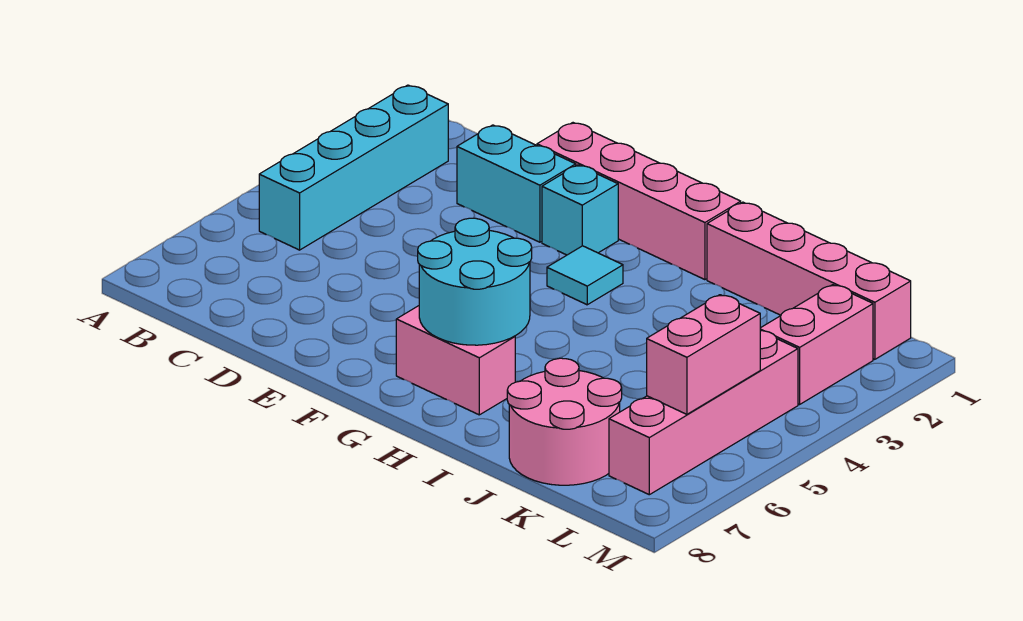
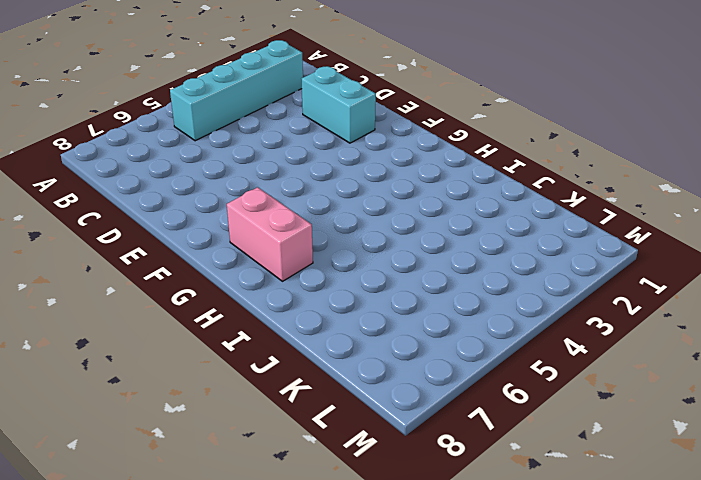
none -> pink brick E1:H1 level 1
none -> cyan brick F2 level 1
none -> cyan tile G3 level 1

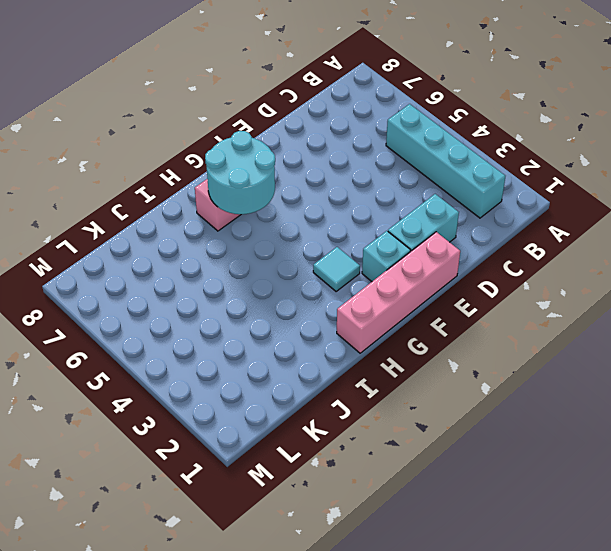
none -> pink brick I1:L1 level 1
none -> pink round brick J7:K8 level 1
none -> pink brick L2:L3 level 1

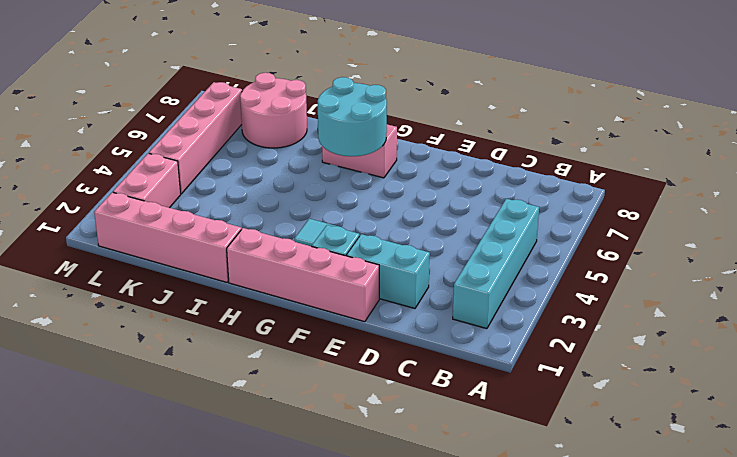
none -> pink brick L5:L6 level 2

